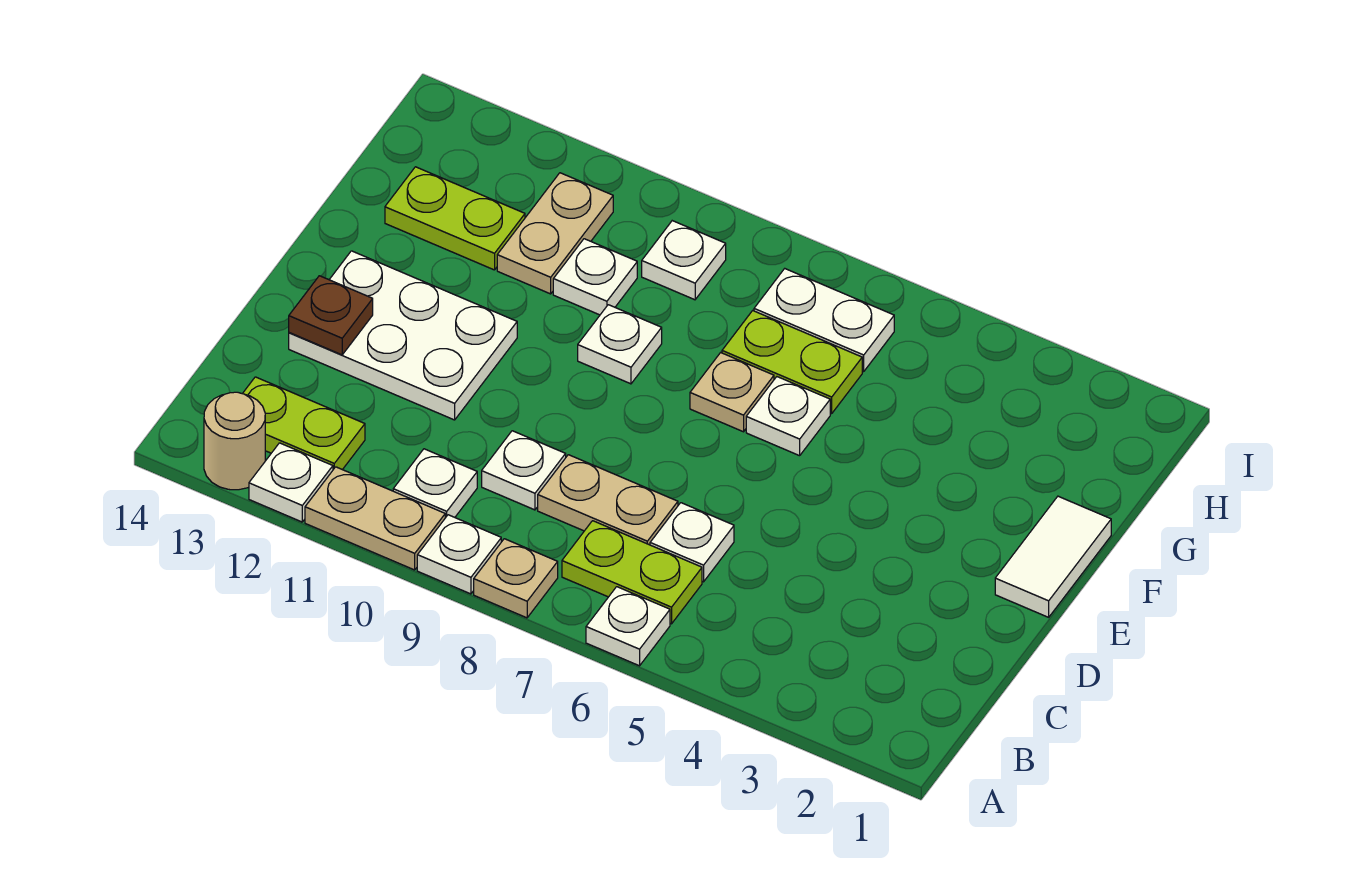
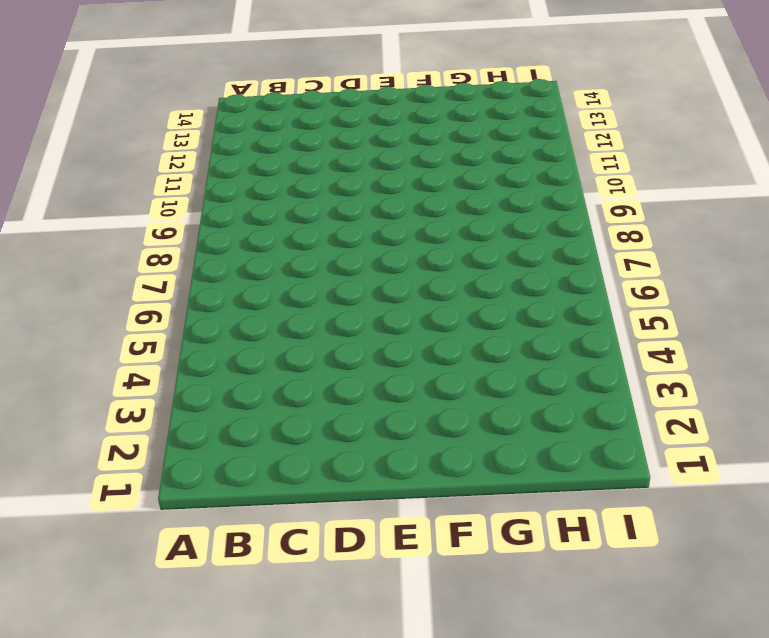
none -> white plate A6 level 1
none -> tan plate A8 level 1
none -> white plate A9 level 1

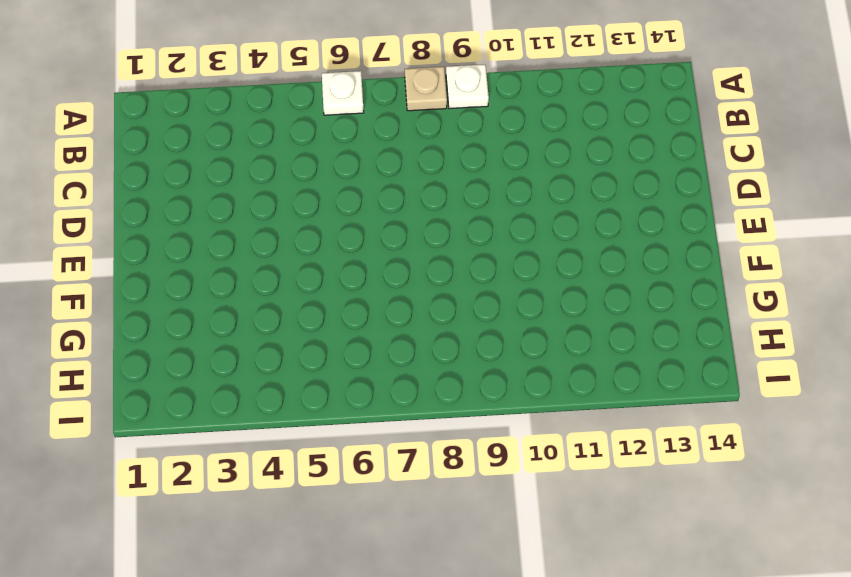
none -> tan plate A10:A11 level 1
none -> white plate A12 level 1
none -> tan round brick A13 level 1

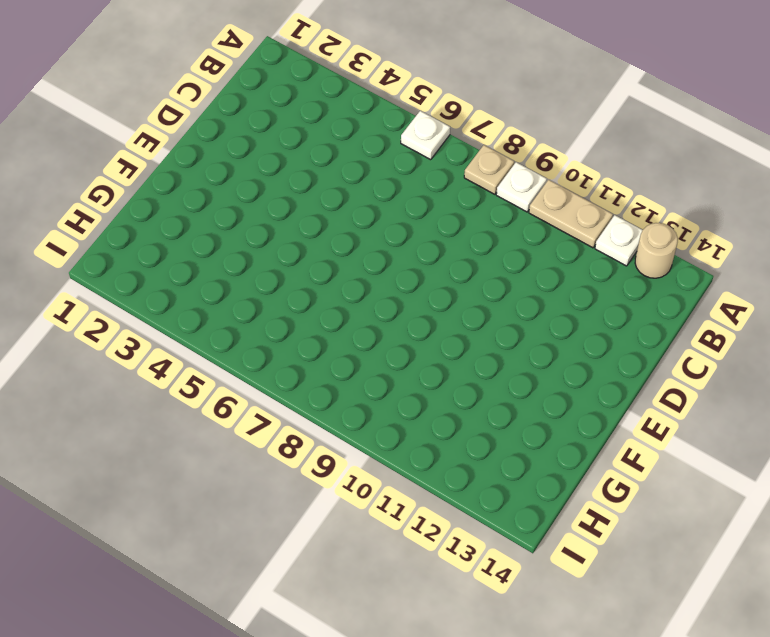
none -> lime plate B6:B7 level 1
none -> white plate B10 level 1
none -> lime plate B12:B13 level 1

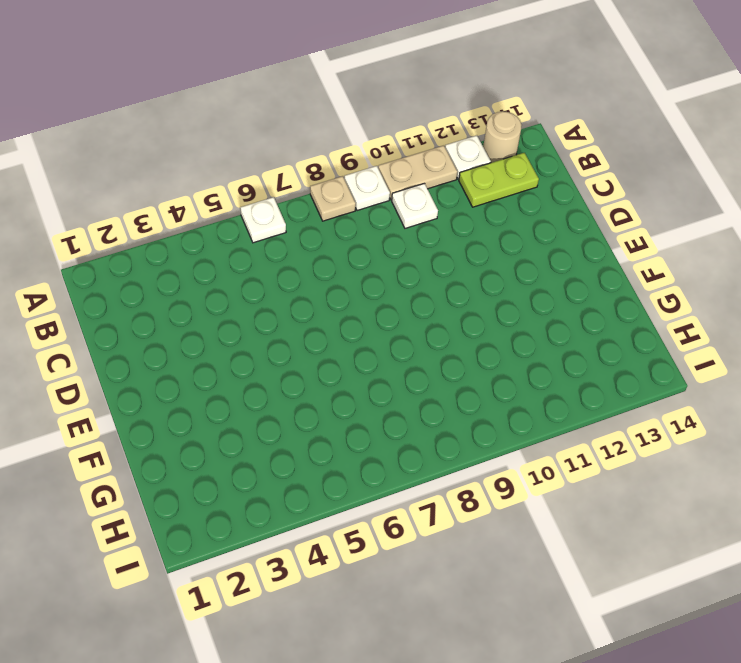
none -> lime plate B6:B7 level 1
none -> white plate C6 level 1
none -> tan plate C7:C8 level 1

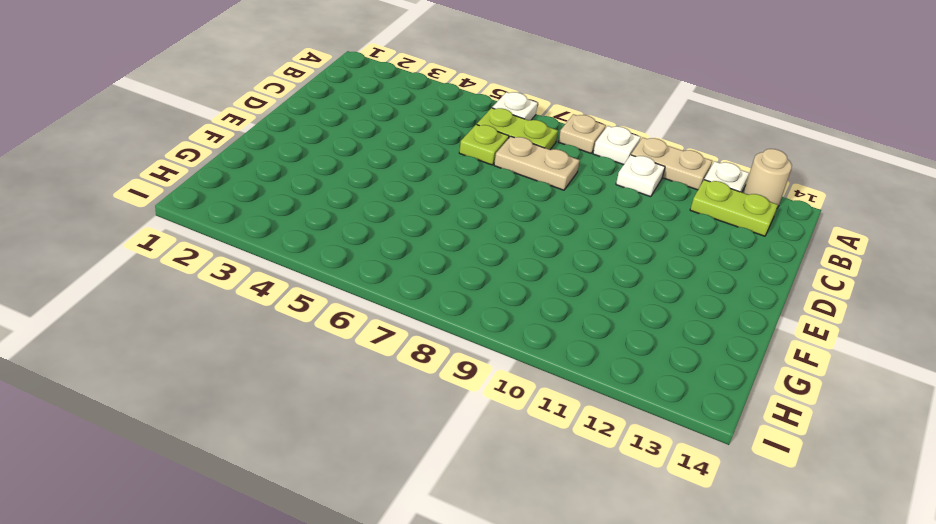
lime plate C6 level 1 -> white plate C6 level 1
none -> white plate C9 level 1
none -> white plate D11:E13 level 1
none -> white tile E1:F1 level 1

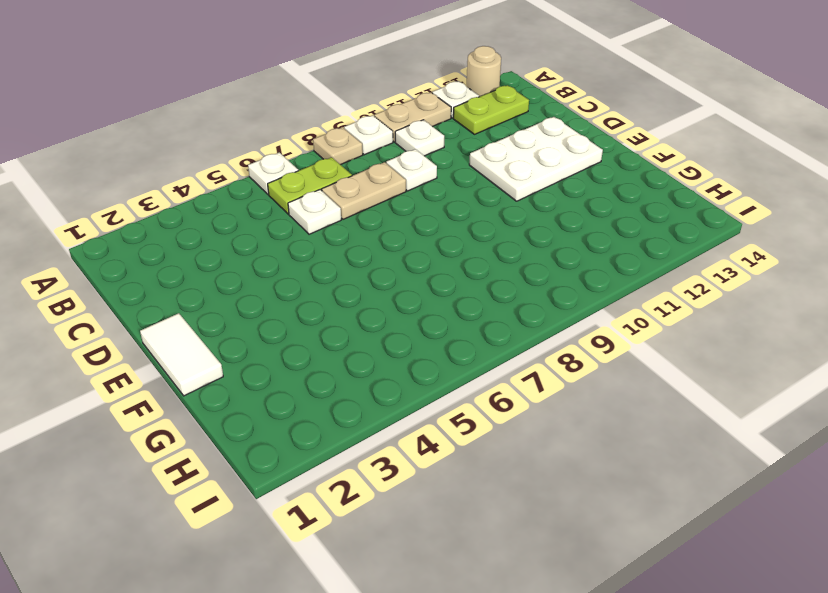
none -> white plate F6 level 1
none -> tan plate F7 level 1
none -> white plate F9 level 1

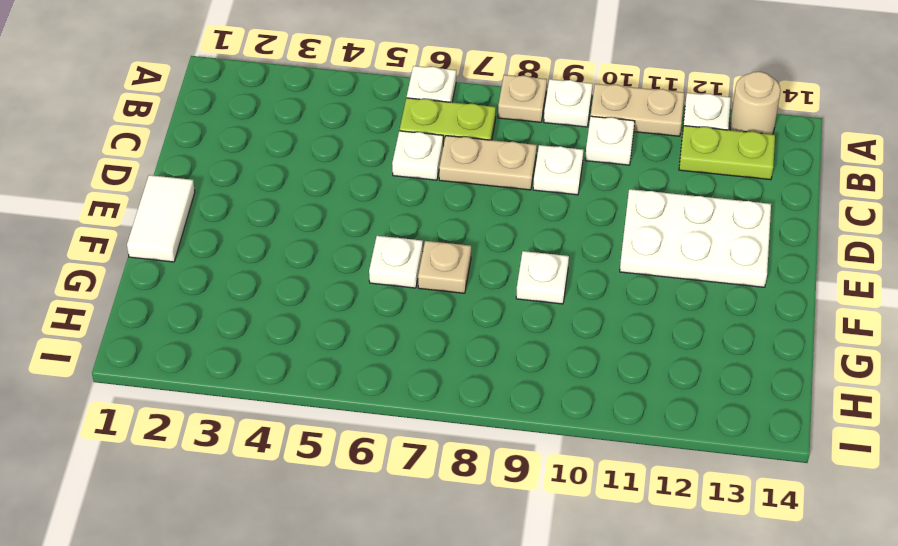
none -> lime plate G6:G7 level 1
none -> white plate G10 level 1
none -> tan plate G11:H11 level 1

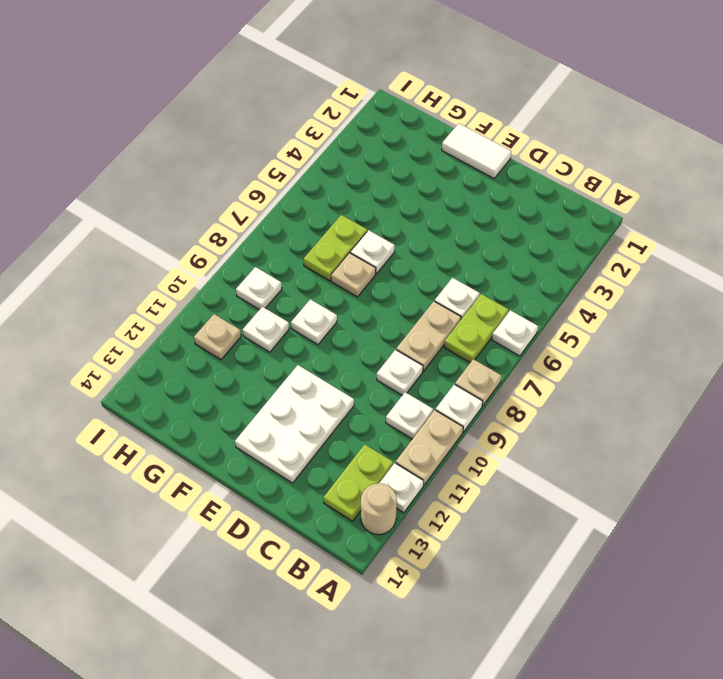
tan plate H11 level 1 -> tan plate G11:H11 level 1
none -> lime plate G12:G13 level 1
none -> white plate H6:H7 level 1
none -> brown plate D13 level 2

